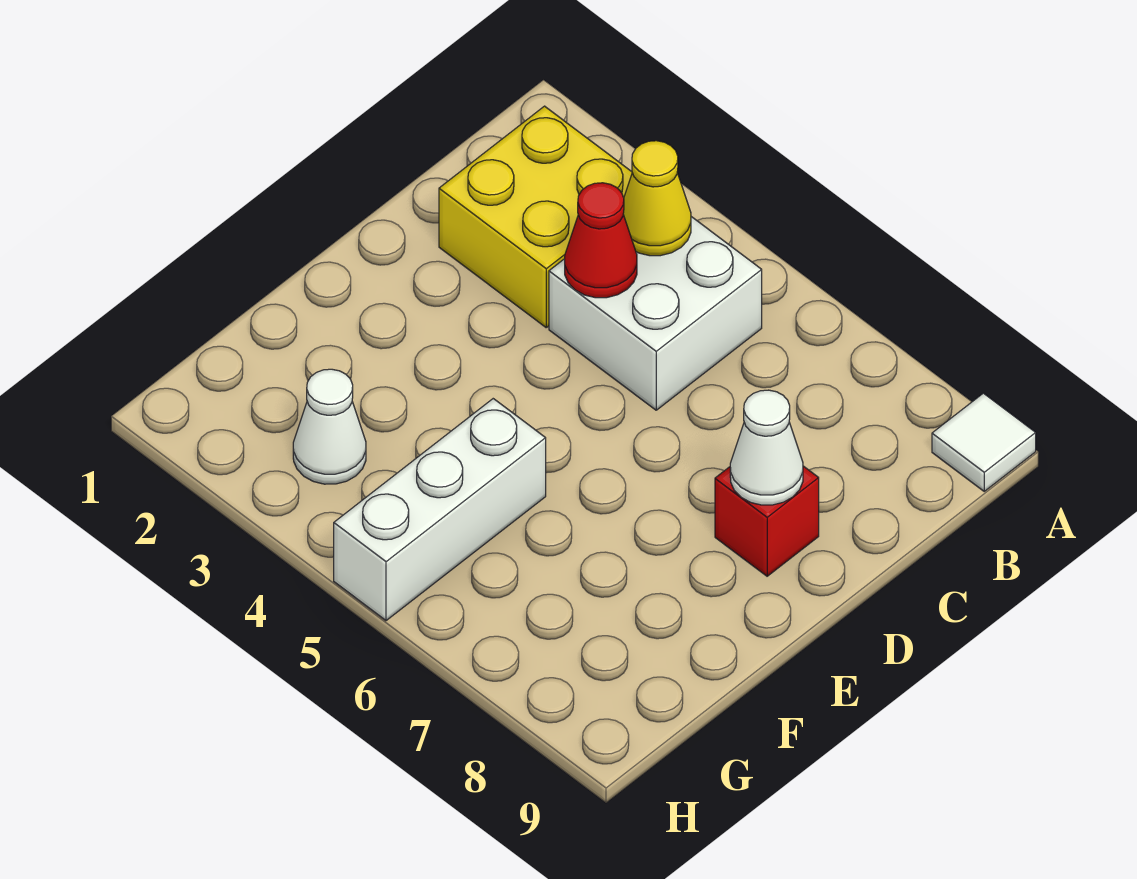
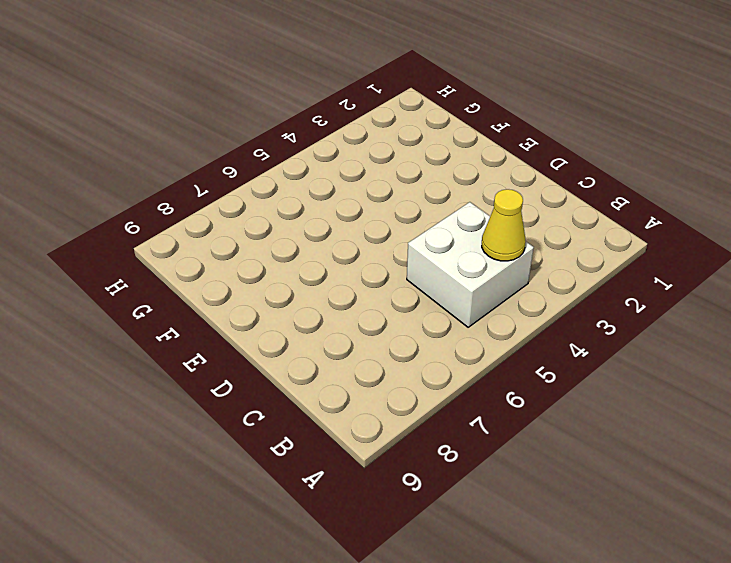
none -> white tile A9 level 1
none -> yellow brick B2:C3 level 1

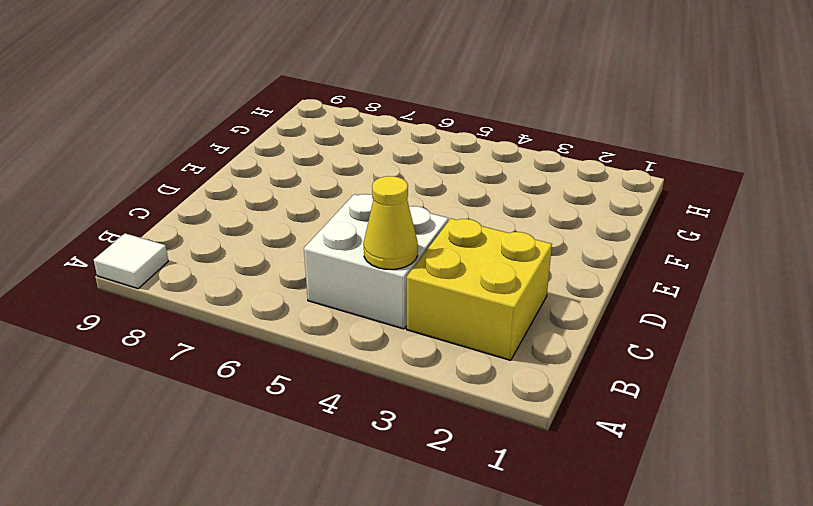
none -> red brick D8 level 1
none -> white brick F5:H5 level 1

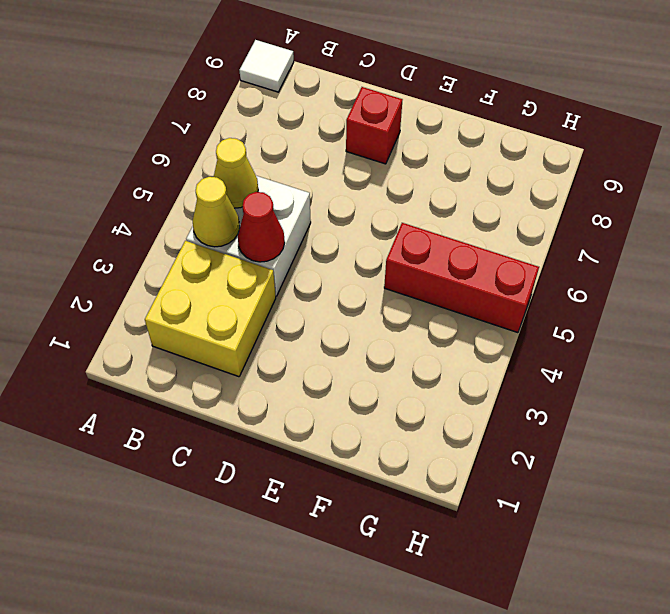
yellow cone B5 level 2 -> none
red brick F5:H5 level 1 -> white brick F5:H5 level 1
none -> white cone G3 level 1
none -> white cone D8 level 2

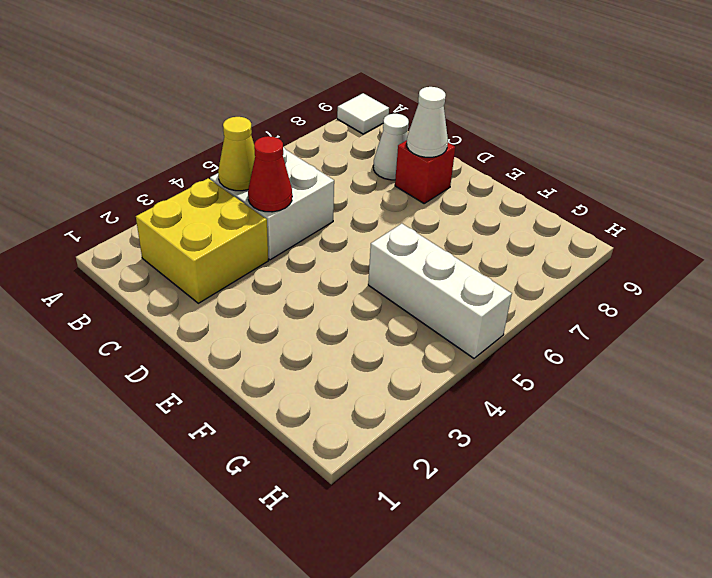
white cone C8 level 1 -> white cone G3 level 1

